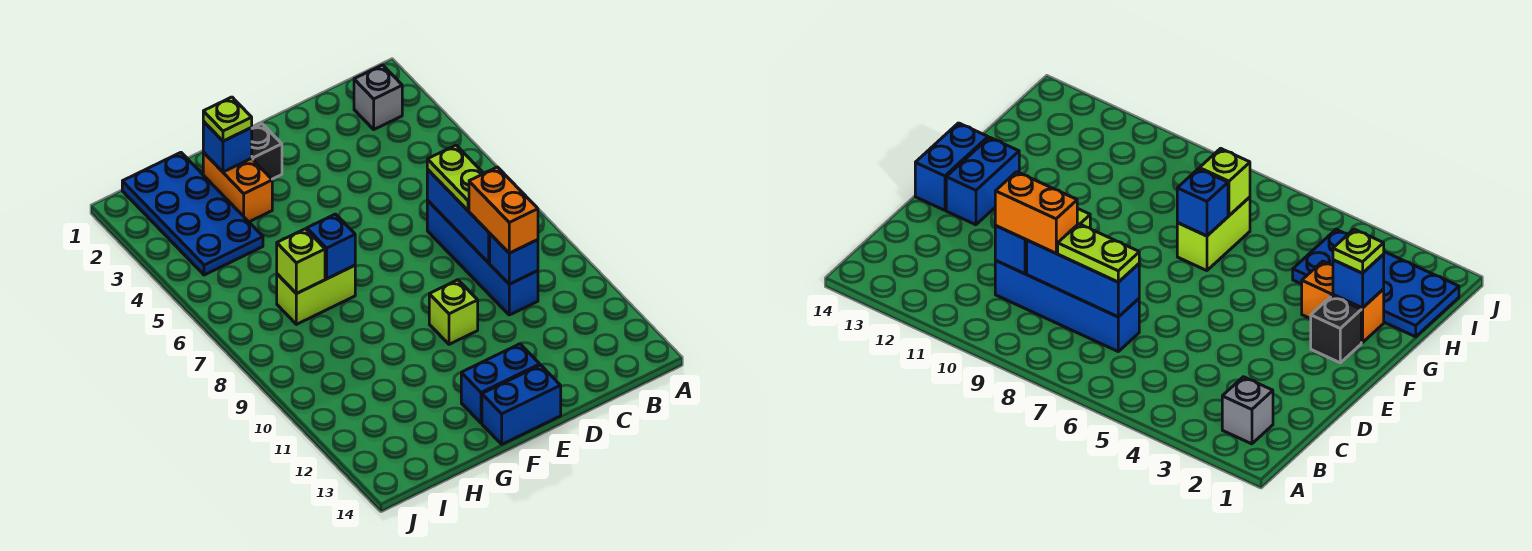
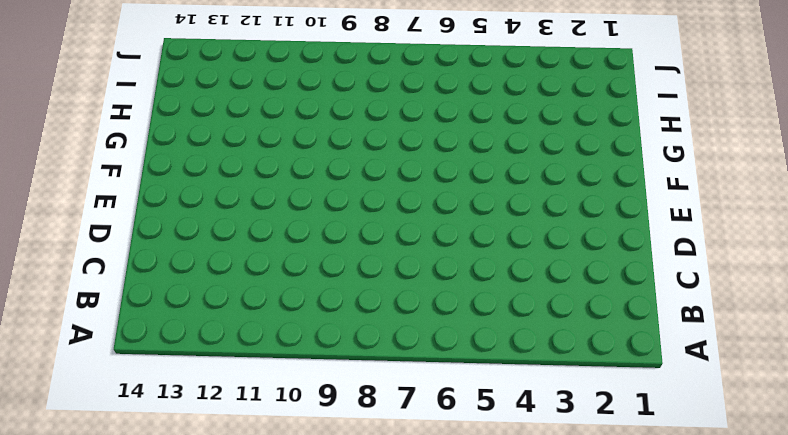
none -> grey brick B2 level 1
none -> blue brick C7:C10 level 1
none -> lime brick E10 level 1

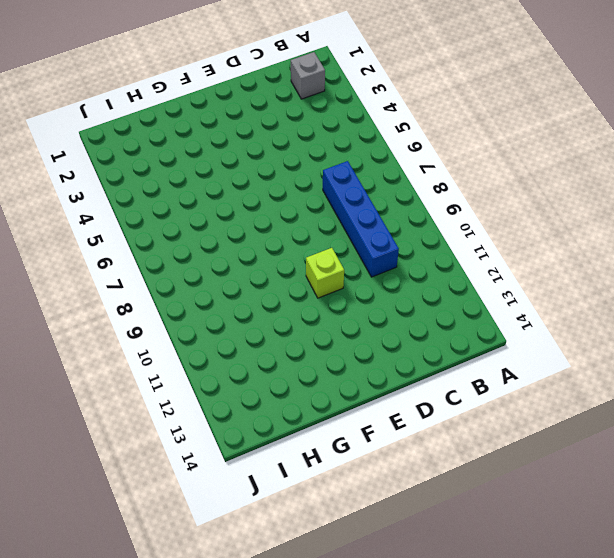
none -> blue brick E13:F13 level 1
none -> blue brick E14:F14 level 1
none -> black brick F2 level 1

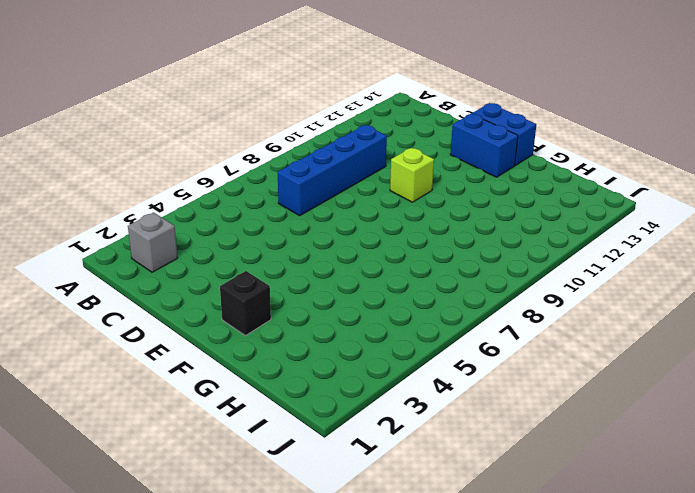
none -> orange brick G2:G3 level 1
none -> lime brick G7:H7 level 1
none -> blue plate H1:I4 level 1

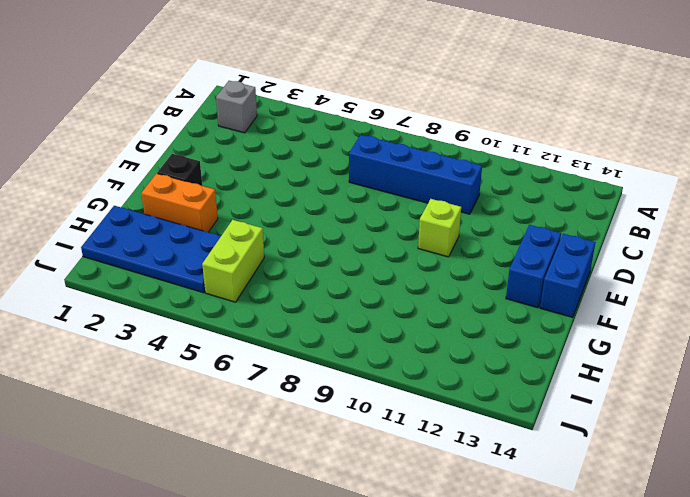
lime brick H5:I5 level 1 -> lime brick G7:H7 level 1
none -> blue brick C7:C9 level 2
none -> blue brick C10 level 2
none -> blue brick G2 level 2

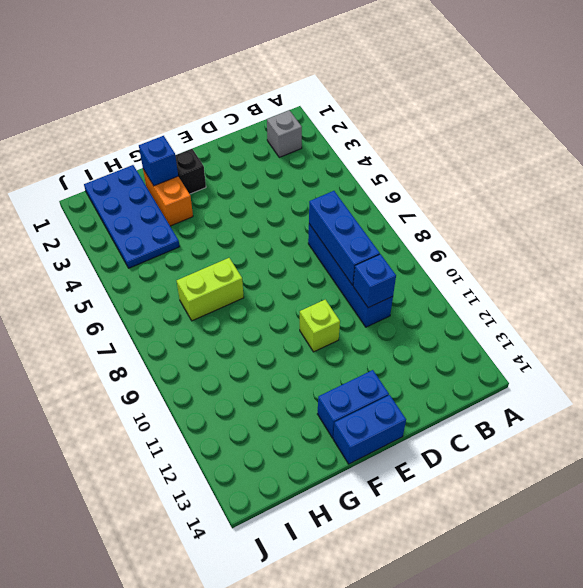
none -> blue brick G7 level 2
none -> lime brick H7 level 2
none -> lime plate C7:C8 level 3

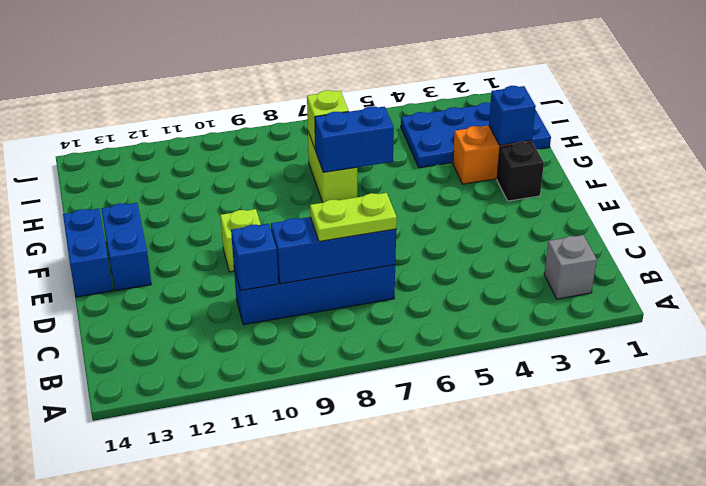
blue brick G6:G7 level 2 -> blue brick G7 level 2
none -> orange brick C9:C10 level 3
none -> lime plate G2 level 3

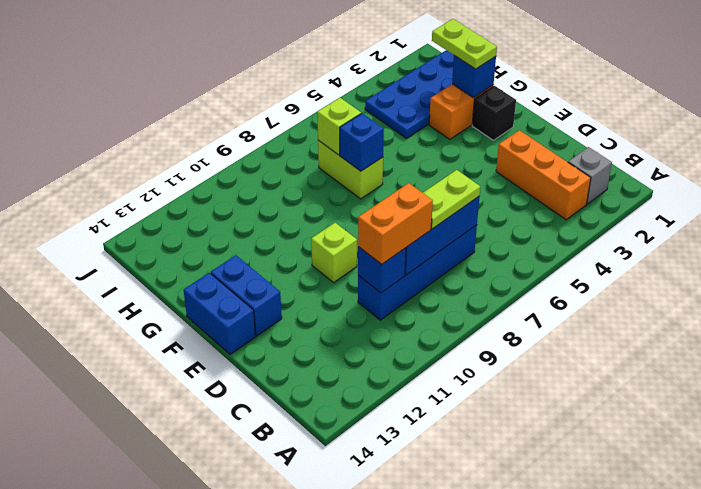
orange brick B3:D3 level 1 -> none
lime plate G2:H2 level 3 -> lime plate G2 level 3

